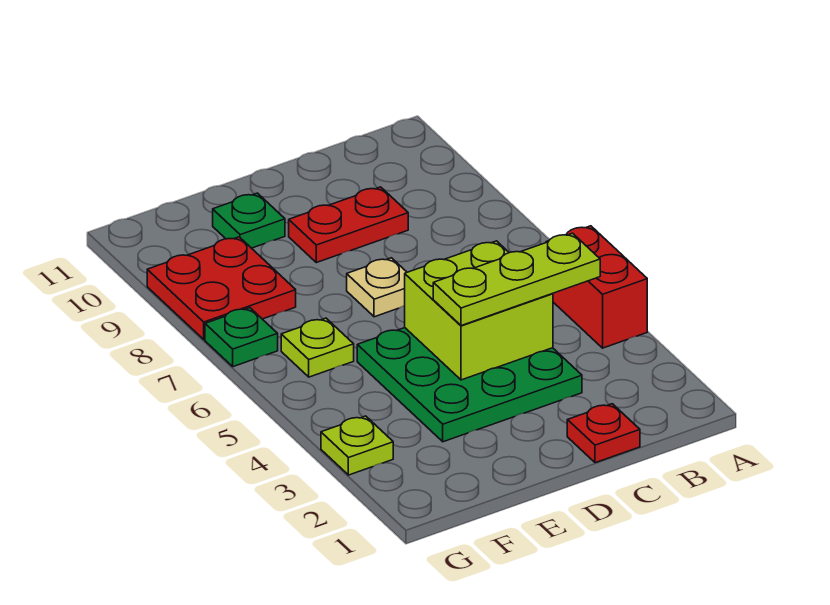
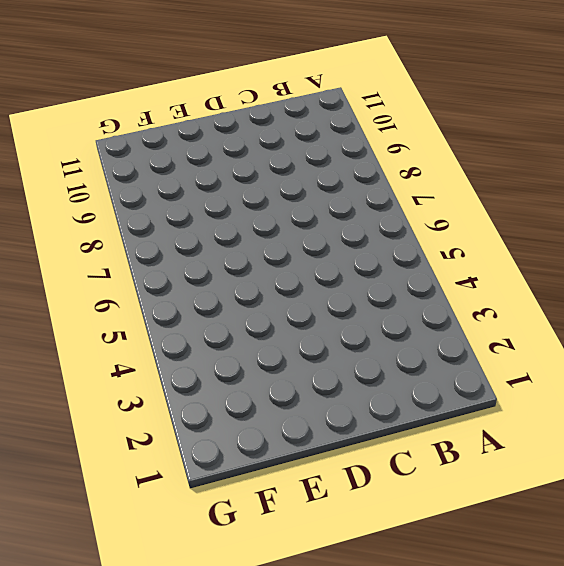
none -> red brick A4:A5 level 1
none -> red plate C1 level 1
none -> green plate C3:E5 level 1

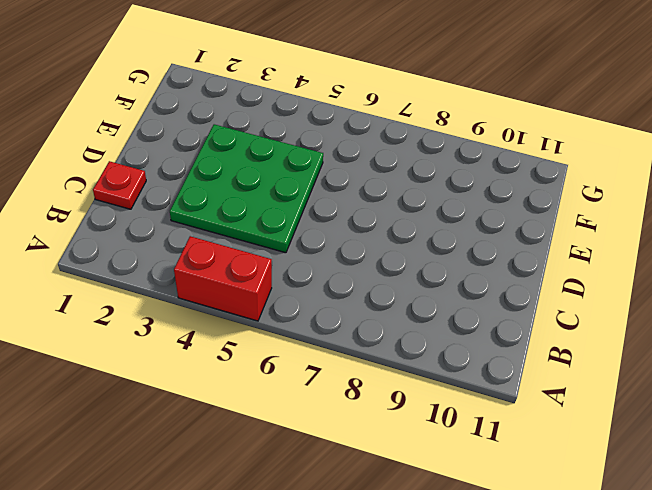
none -> red plate C9:D9 level 1
none -> tan plate D7 level 1
none -> green plate E10 level 1

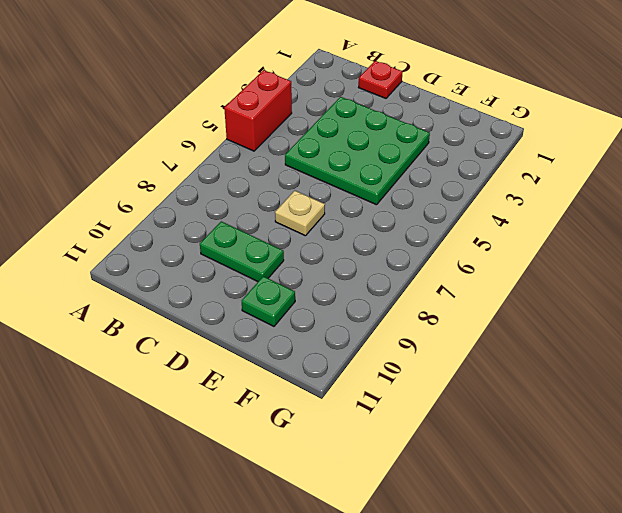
green plate C9:D9 level 1 -> red plate C9:D9 level 1
none -> lime plate F6 level 1
none -> red plate F8:G9 level 1
none -> lime plate G3 level 1

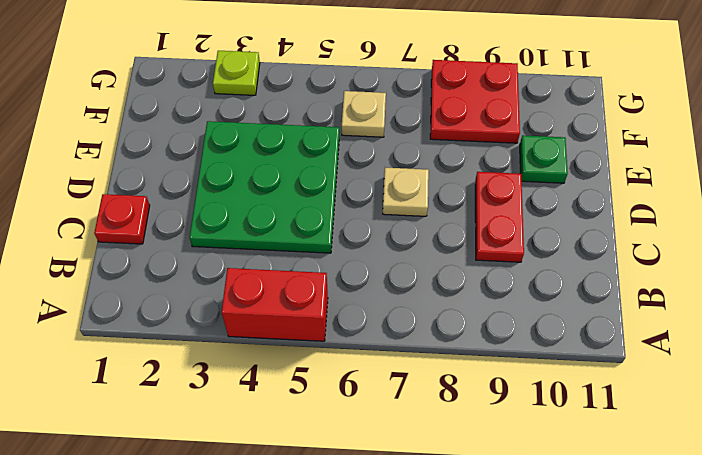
tan plate F6 level 1 -> lime plate F6 level 1
none -> green plate G7 level 1
none -> lime brick C4:D5 level 2
none -> lime plate B4:D4 level 3

